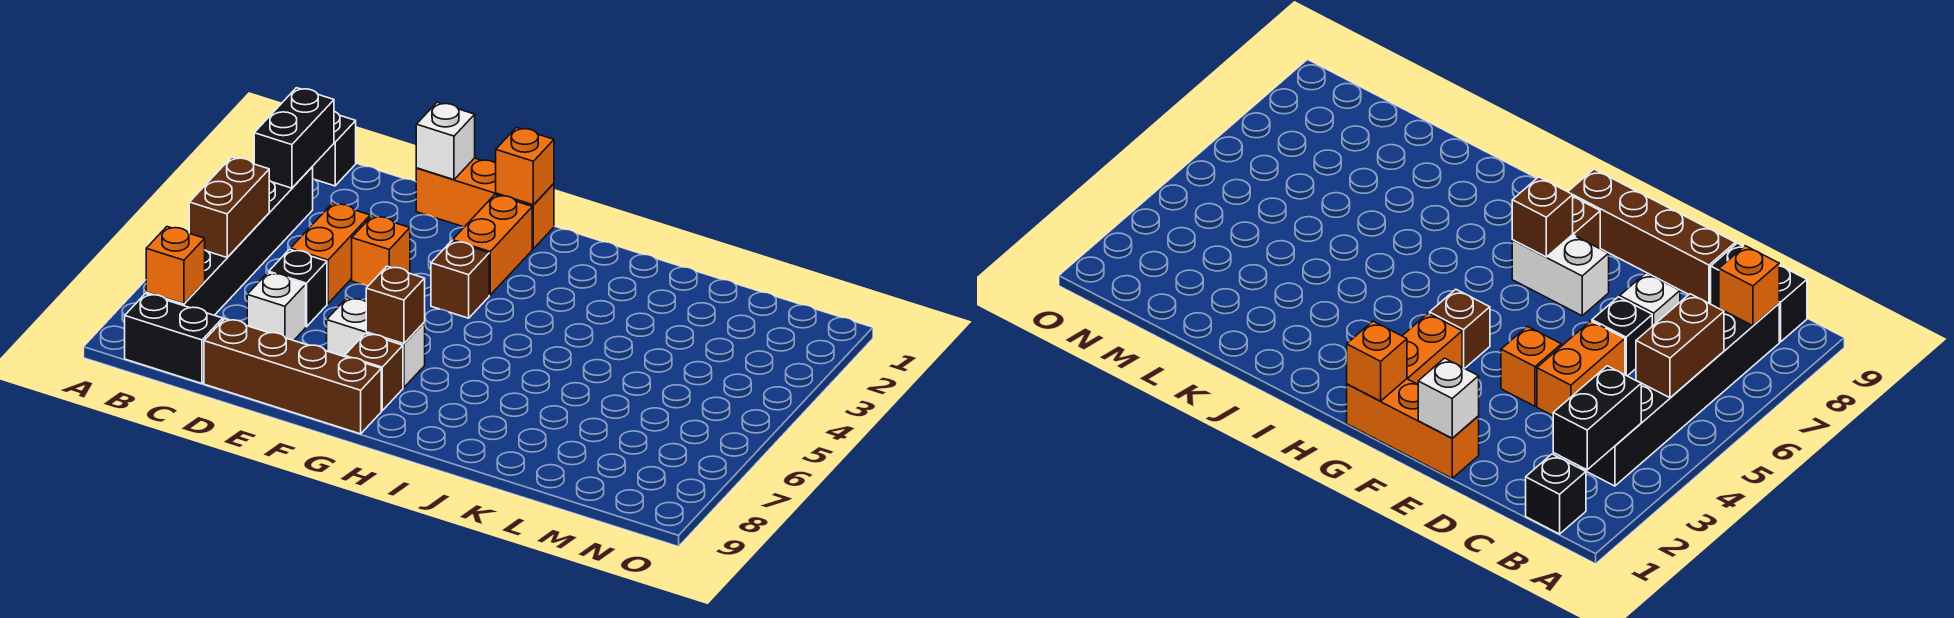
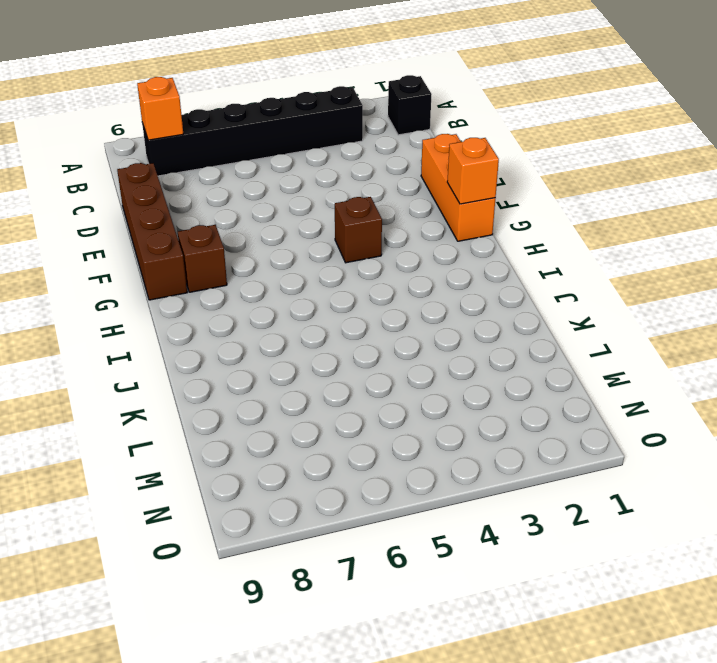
none -> black brick B9:C9 level 1
none -> orange brick D4:D5 level 1
none -> black brick D6 level 1

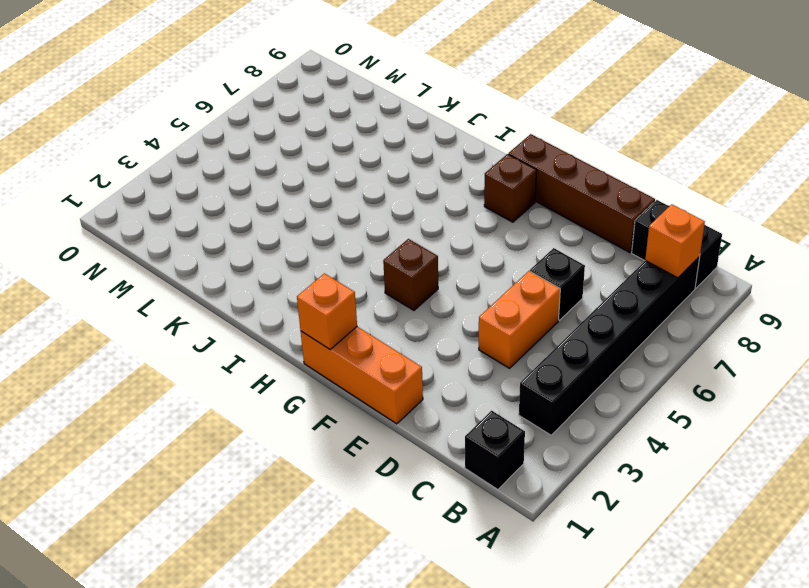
none -> white brick D7 level 1
none -> orange brick E4 level 1
none -> white brick F7:G7 level 1

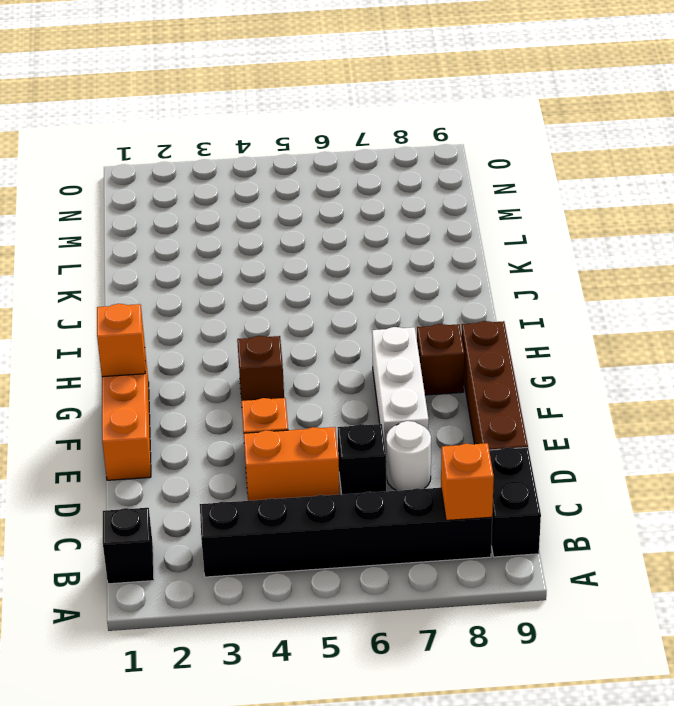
white round brick D7 level 1 -> white brick D7 level 1
white brick E7:G7 level 1 -> white brick F7:G7 level 1
none -> orange brick G2:G3 level 1
none -> black brick B2:B3 level 2
none -> brown brick B5:B6 level 2

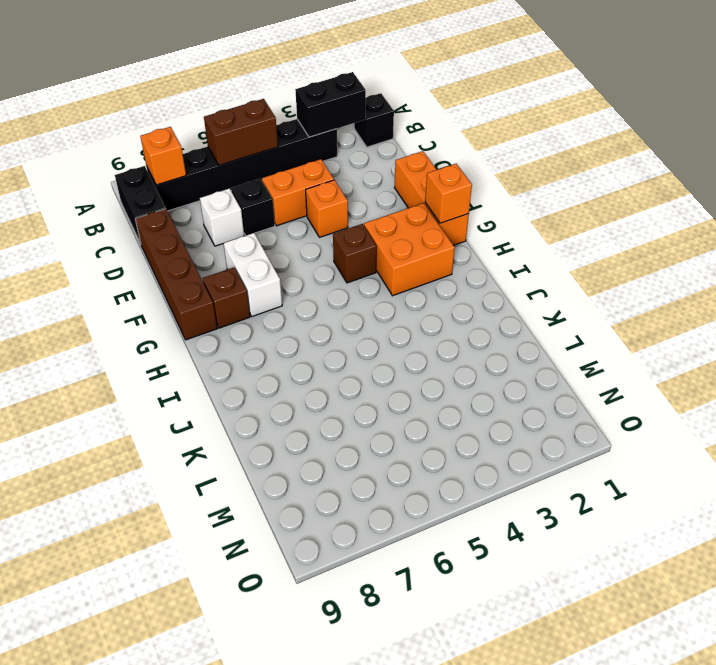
orange brick G2:H3 level 1 -> orange brick G2:G3 level 1
none -> white brick E1 level 2
none -> brown brick G7 level 2

